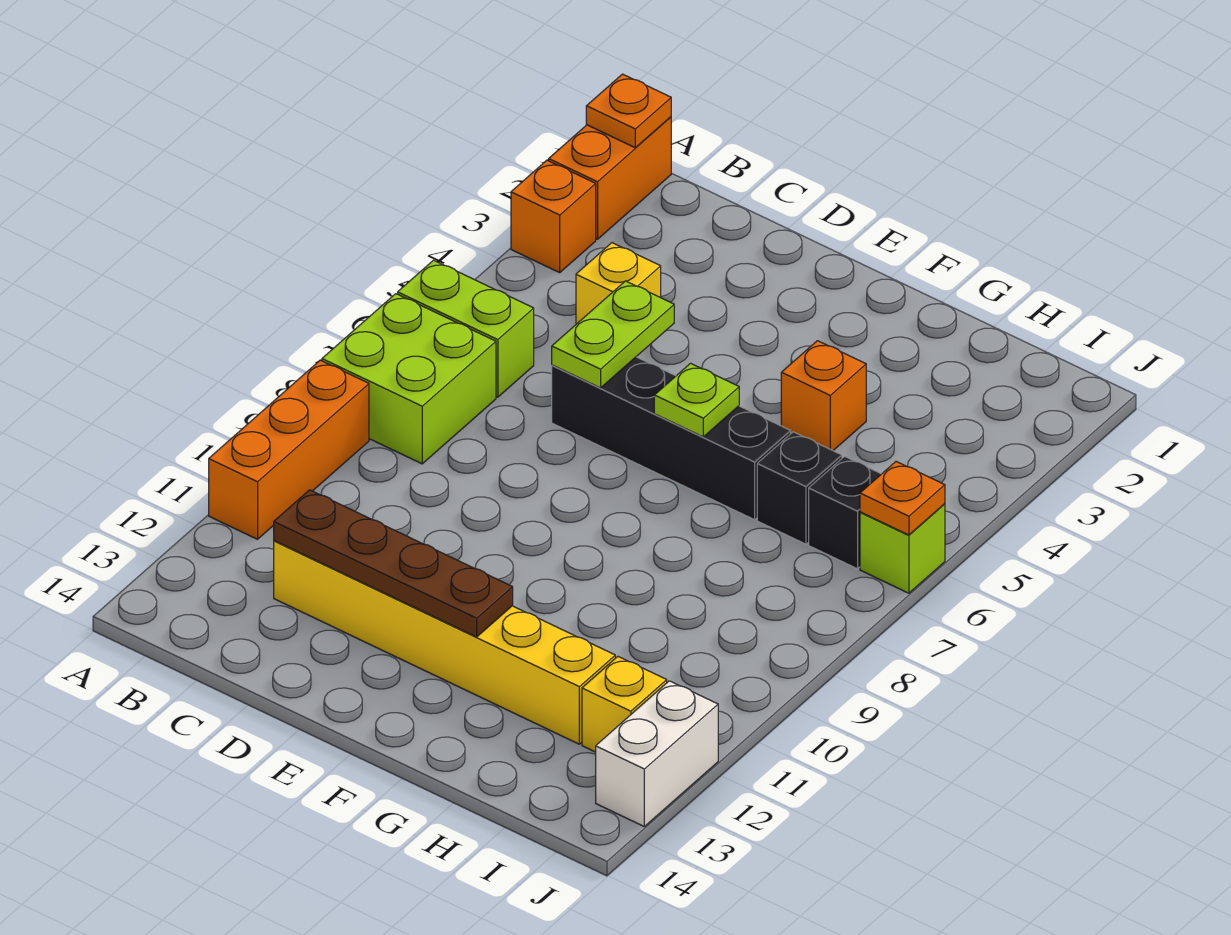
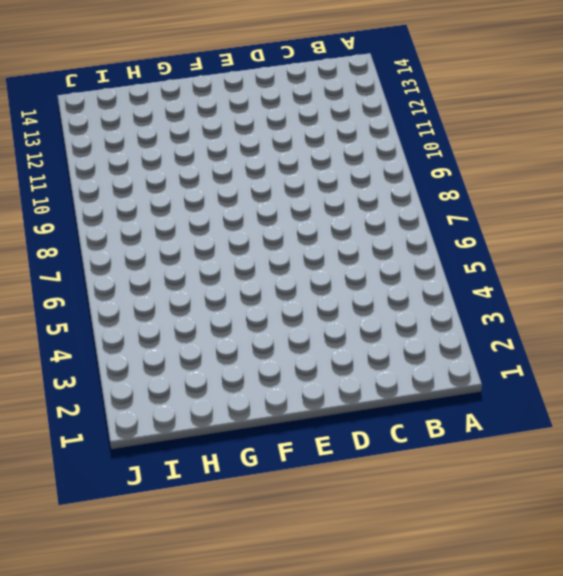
none -> orange brick A1:A2 level 1
none -> orange brick A3 level 1
none -> lime brick A6:B6 level 1

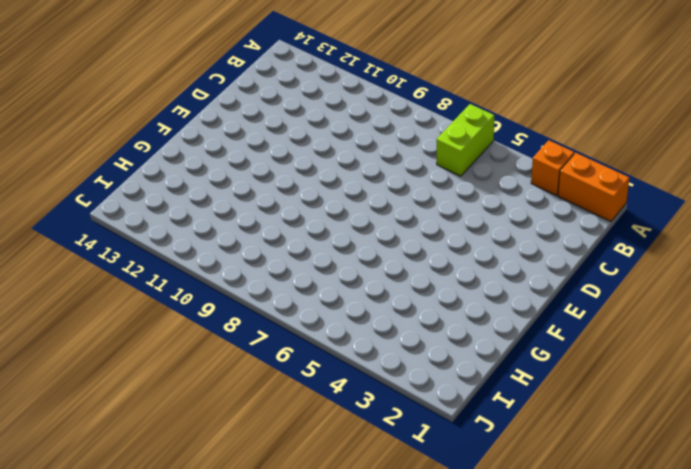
none -> lime brick A7:B8 level 1
none -> orange brick A9:A11 level 1
none -> yellow brick C4 level 1

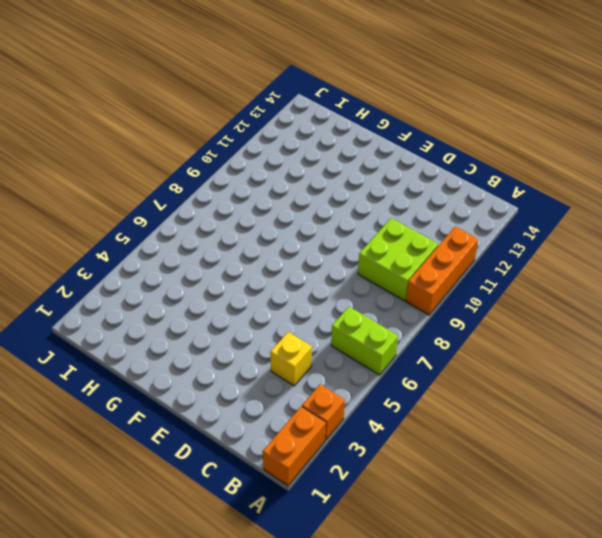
lime brick B9:C10 level 1 -> lime brick A7:B8 level 1
none -> yellow brick C12:H12 level 1
none -> black brick D6:G6 level 1
none -> orange brick G4 level 1

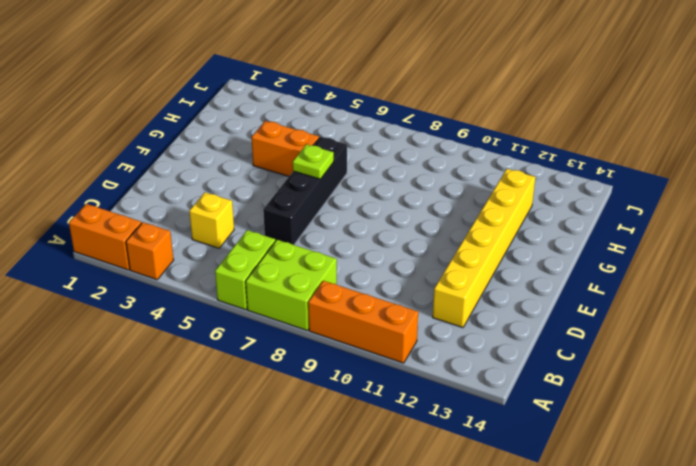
orange brick G4:G5 level 1 -> orange brick G4 level 1
none -> black brick H6 level 1
none -> black brick I6 level 1
none -> yellow brick I12 level 1

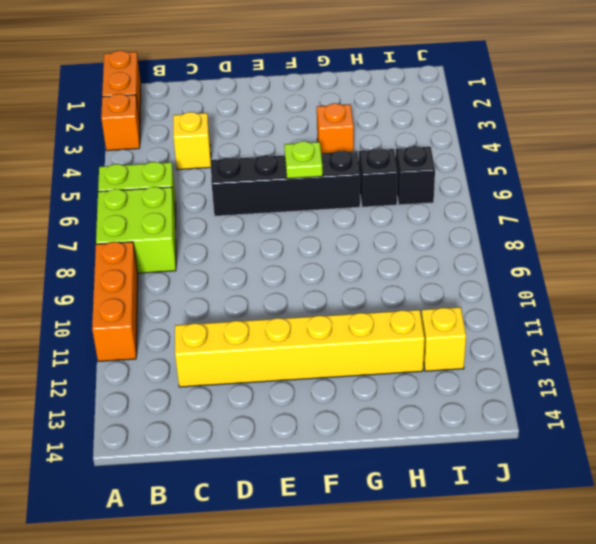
none -> lime brick J6 level 1
none -> white brick J12:J13 level 1
none -> orange plate A1 level 2

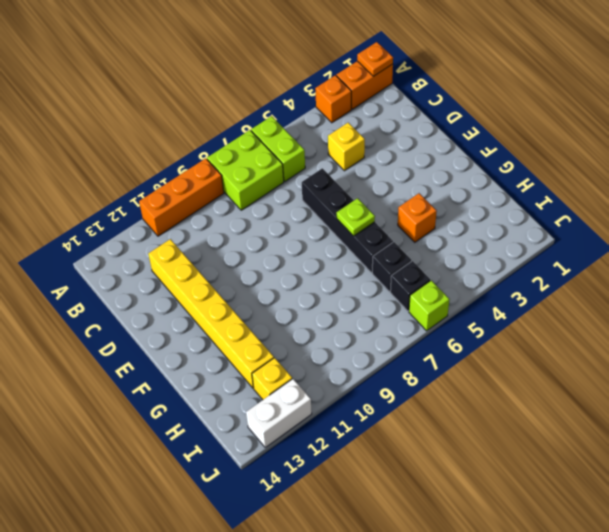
none -> brown plate C12:F12 level 2
none -> lime plate D5:D6 level 2
none -> orange plate J6 level 2

